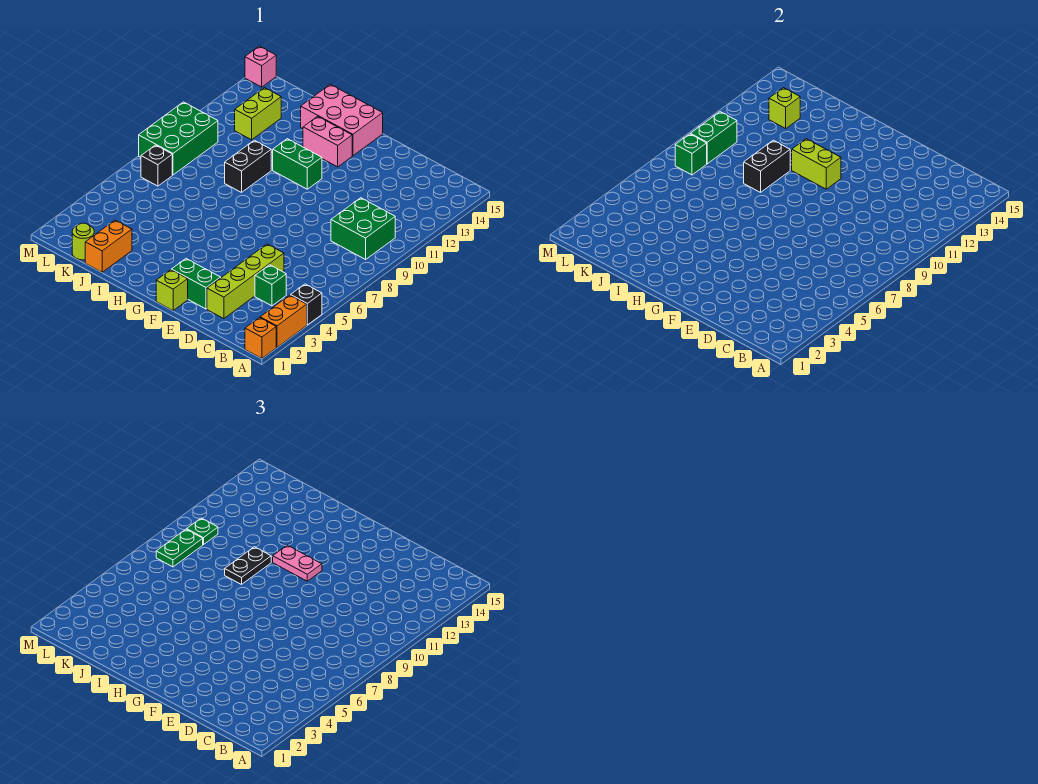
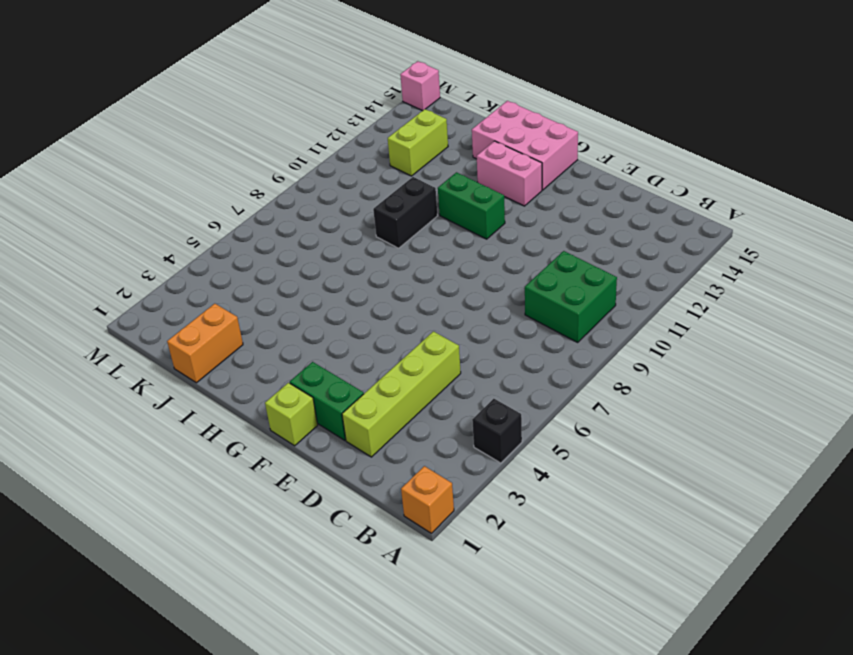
none -> orange brick A2:A3 level 1
none -> green brick C4 level 1
none -> lime round brick K1 level 1

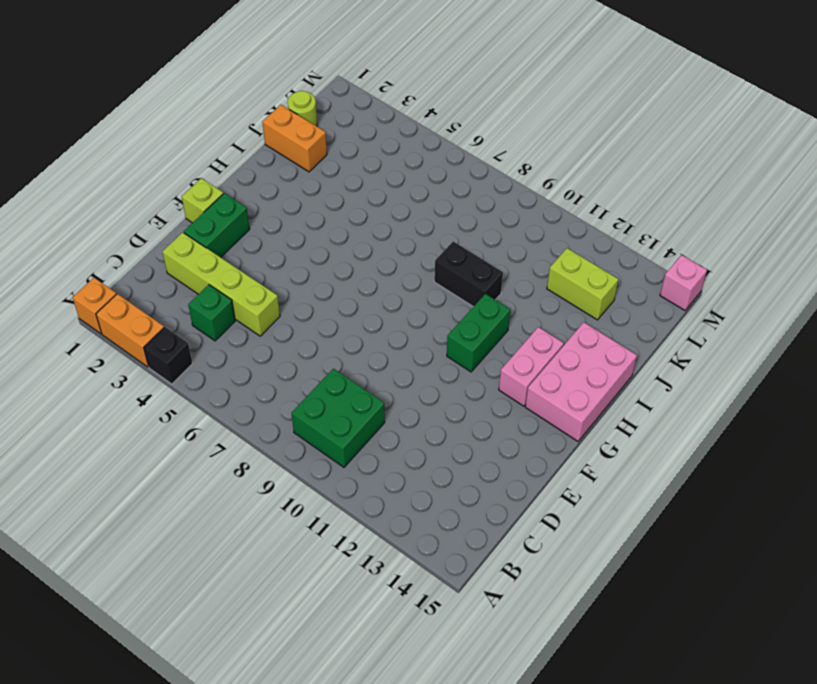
none -> black brick L7 level 1
none -> green brick L8:M10 level 1
none -> lime brick G11:H11 level 2

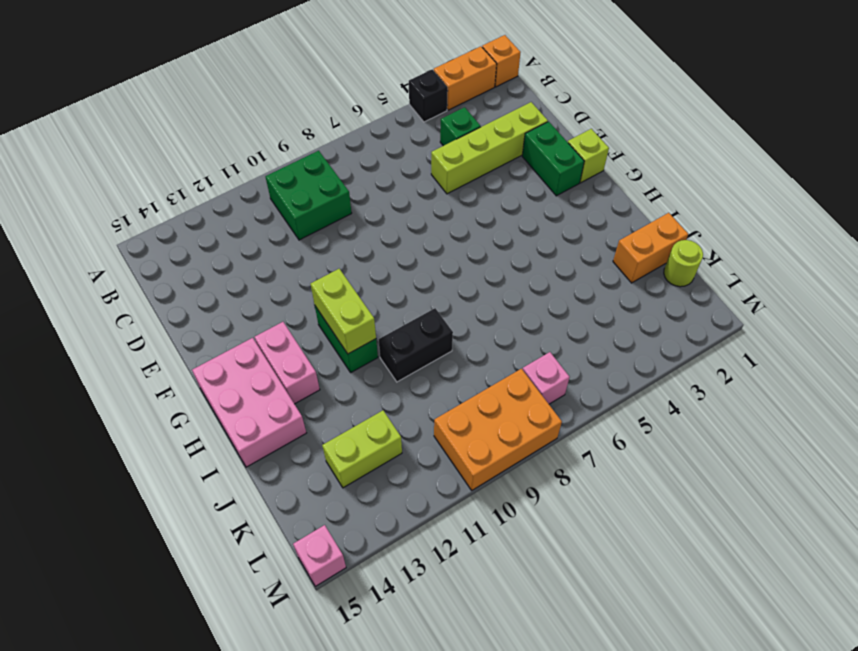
pink brick L7 level 1 -> black brick L7 level 1
orange brick L8:M10 level 1 -> green brick L8:M10 level 1
none -> black brick I9:I10 level 2
none -> lime brick K13 level 2
none -> green brick L8 level 2

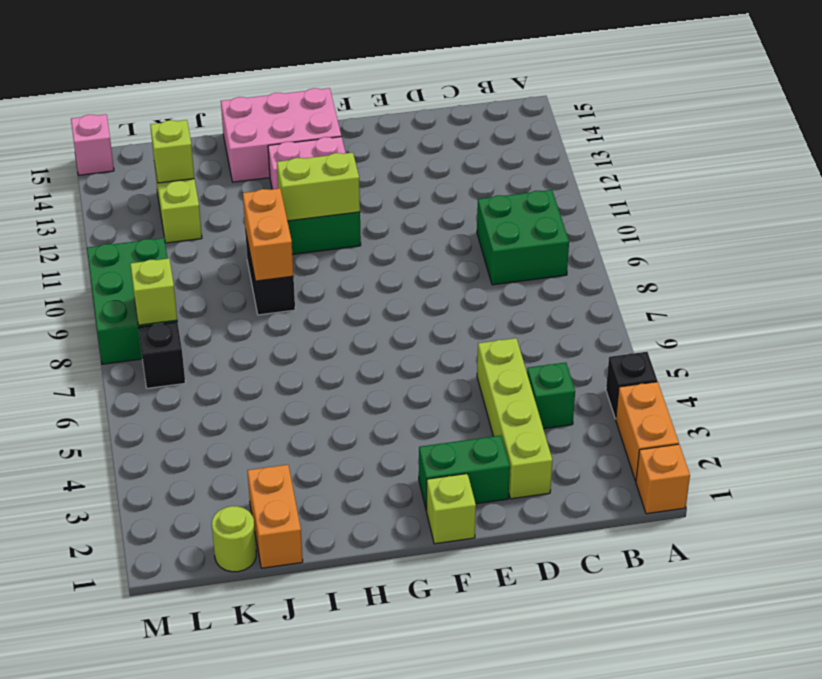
orange brick I9:I10 level 2 -> black brick I9:I10 level 2
lime brick L8 level 2 -> green brick L8 level 2
none -> green brick L9:L10 level 2
none -> pink plate G11:H11 level 3
none -> black plate I9:I10 level 3

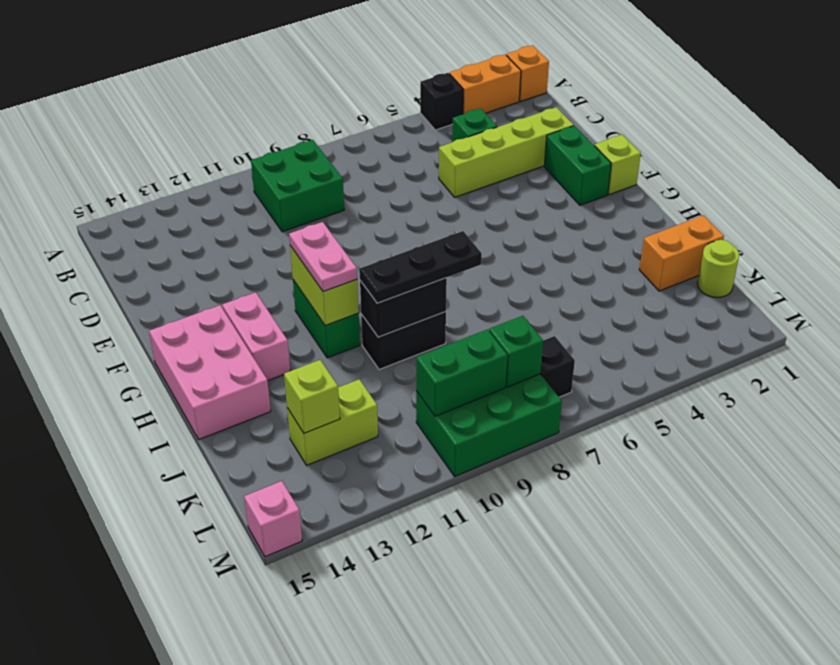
black plate I8:I10 level 3 -> black plate I9:I10 level 3
none -> green plate L8:L9 level 3
none -> green plate L10 level 3

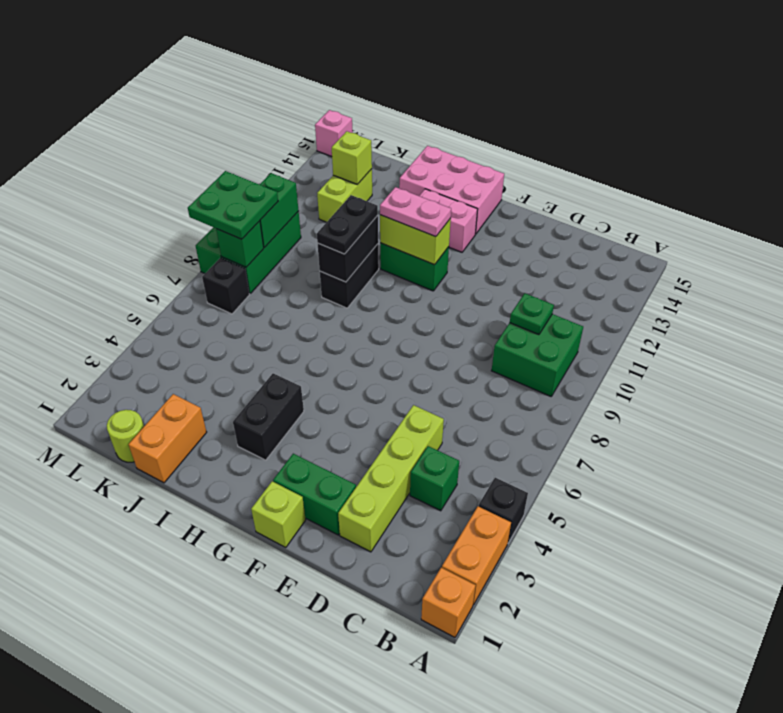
green plate C10 level 2 -> green plate L10 level 3
black brick H3:H4 level 1 -> none
green plate L8:M9 level 3 -> green plate L8:L9 level 3

